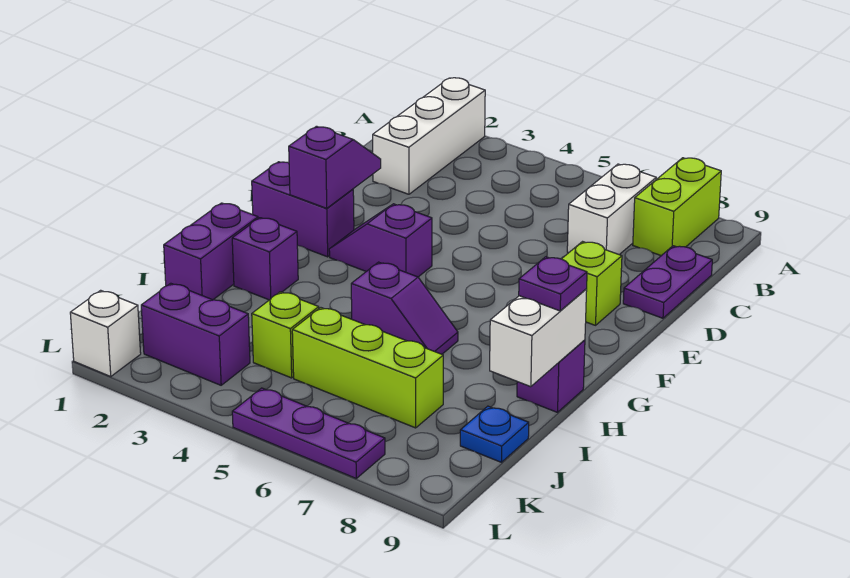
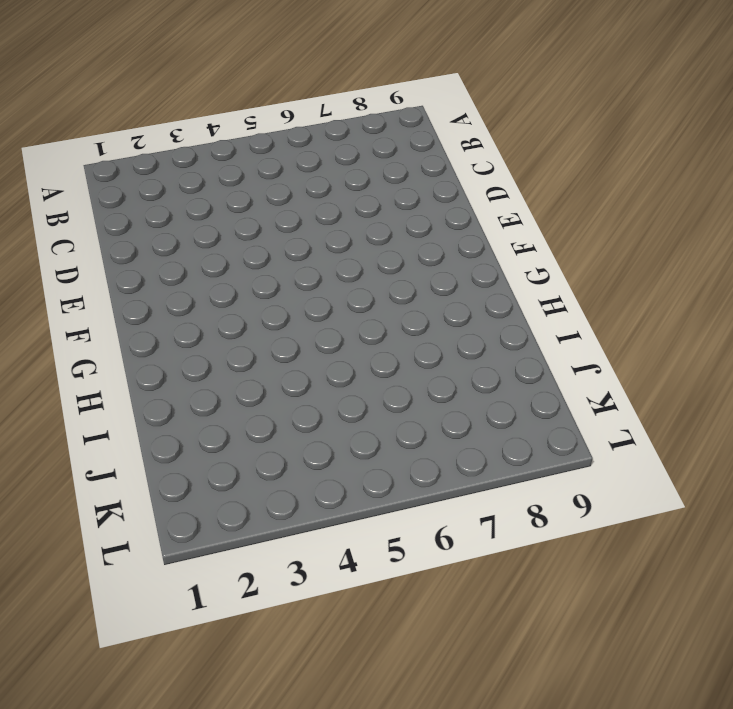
none -> white brick A2:C2 level 1
none -> lime brick A8:B8 level 1
none -> white brick B7:C7 level 1

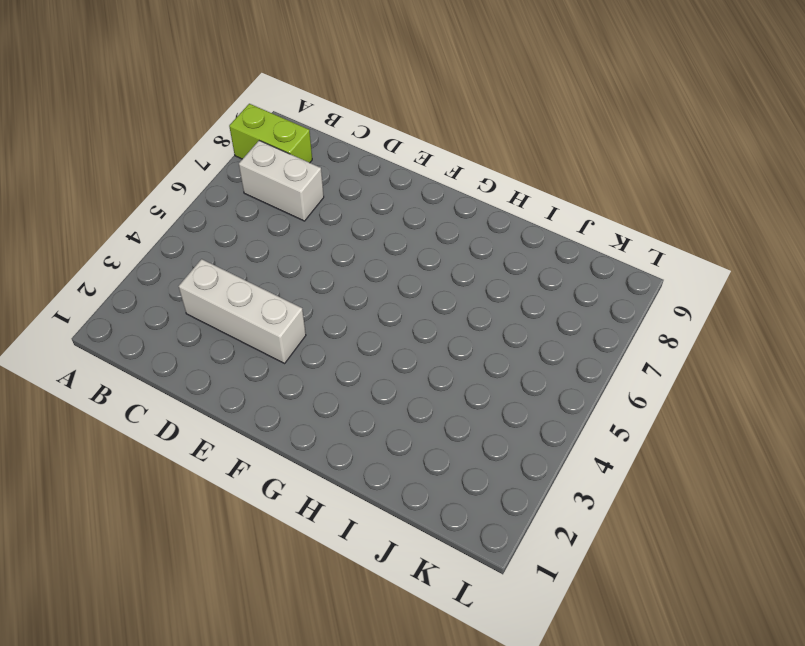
white brick C3:E3 level 1 -> white brick A2:C2 level 1
none -> purple plate C9:D9 level 1
none -> lime brick E8 level 1
none -> purple brick F1:F2 level 1

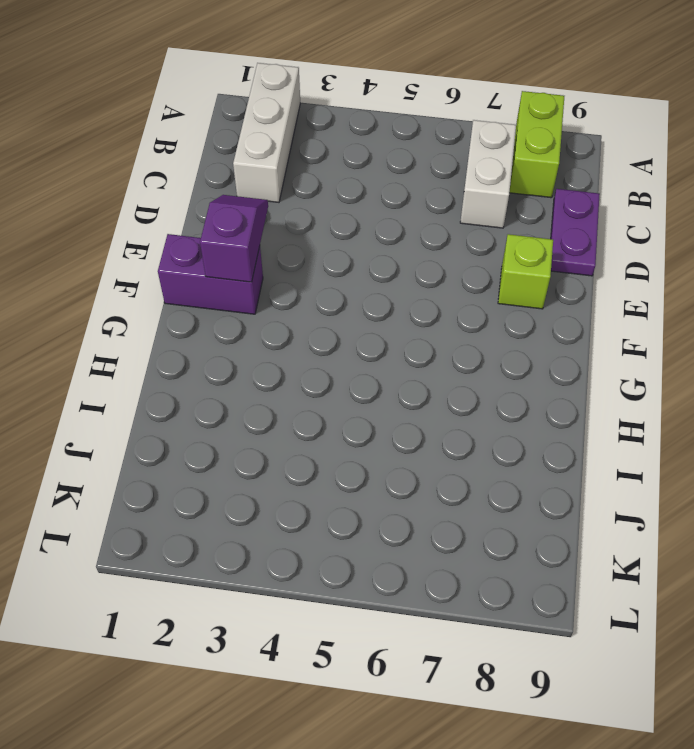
none -> purple slope F3:F4 level 1 top 4
none -> purple brick H1:I1 level 1
none -> purple brick H2 level 1

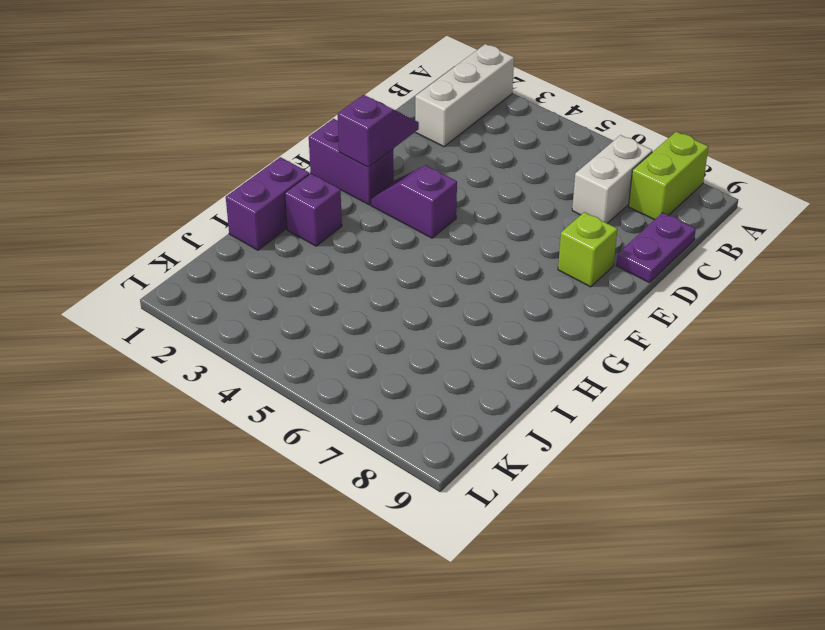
none -> purple slope H5:H6 level 1 top 5
none -> purple brick H9 level 1
none -> lime brick J4 level 1

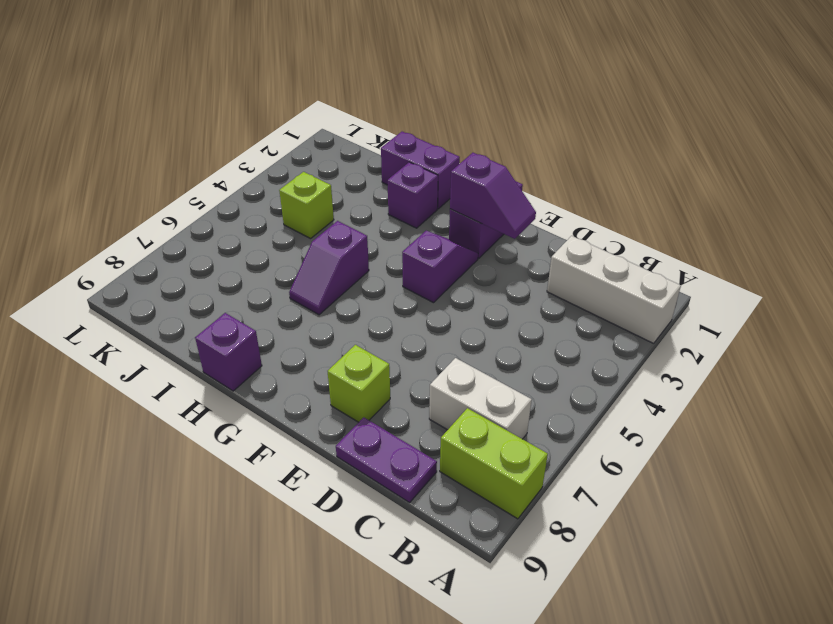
none -> lime brick J5:J7 level 1
none -> blue plate J9 level 1
none -> purple brick K2:K3 level 1

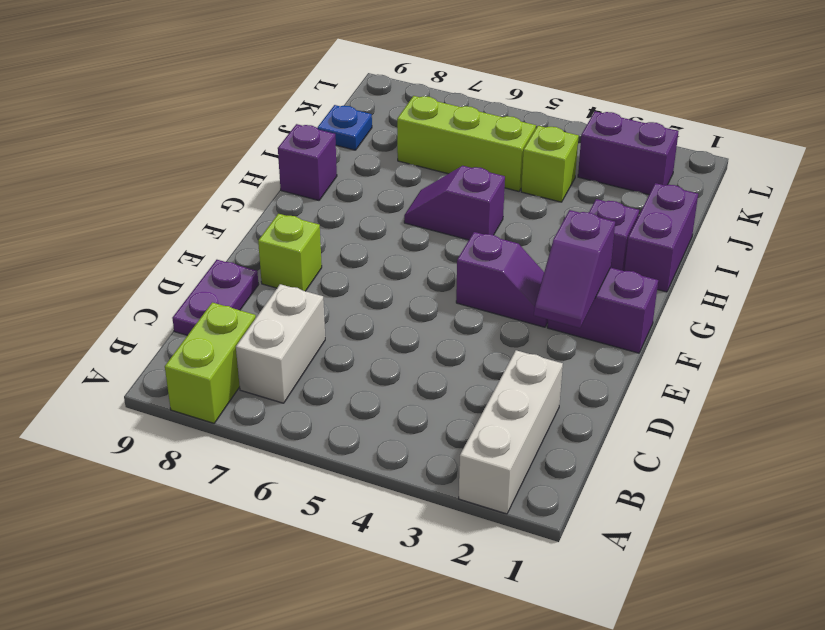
none -> white brick L1 level 1
none -> purple plate L5:L7 level 1
none -> white brick H9:I9 level 2

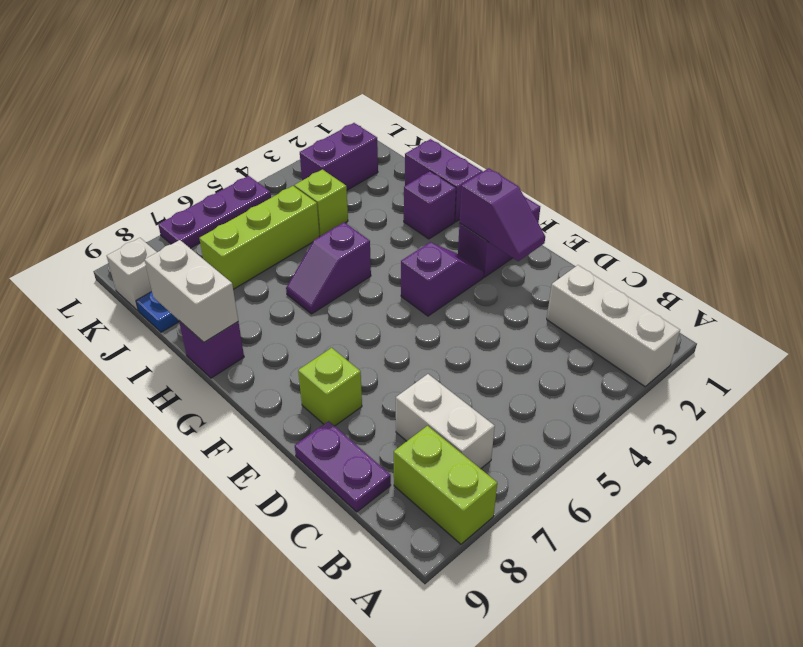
white brick K9 level 1 -> white brick L1 level 1
none -> purple plate H9 level 3

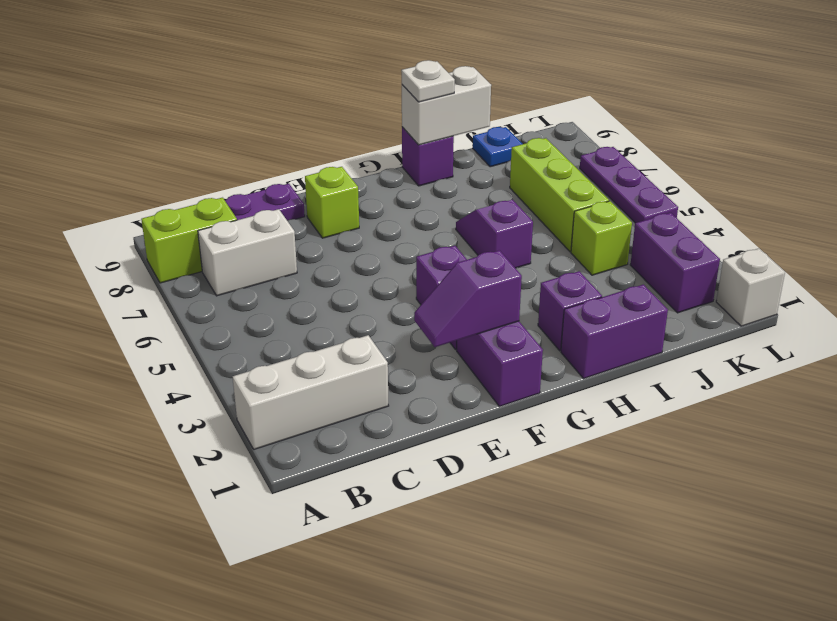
white plate H9 level 3 -> purple plate H9 level 3

